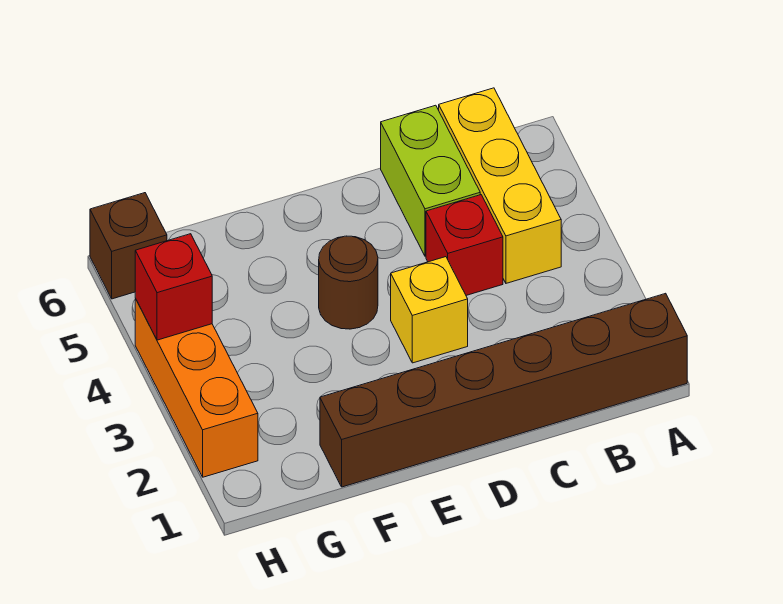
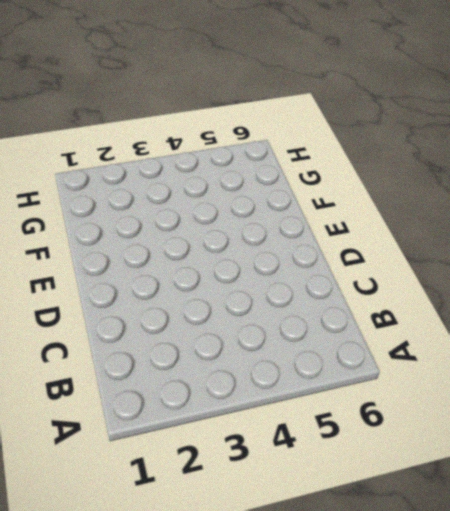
none -> brown brick A1:F1 level 1
none -> yellow brick B4:B6 level 1

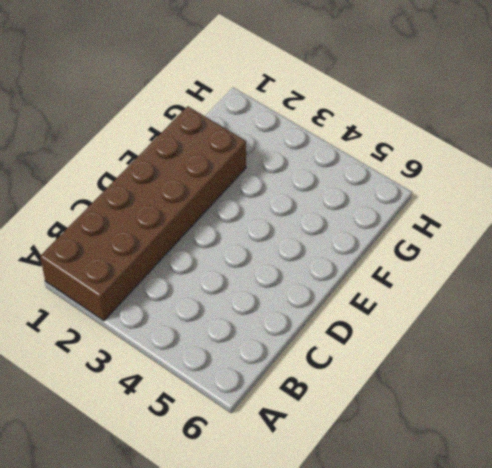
brown brick A1:F2 level 1 -> brown brick A1:F1 level 1
none -> yellow brick B4:B6 level 1
none -> red brick C4 level 1

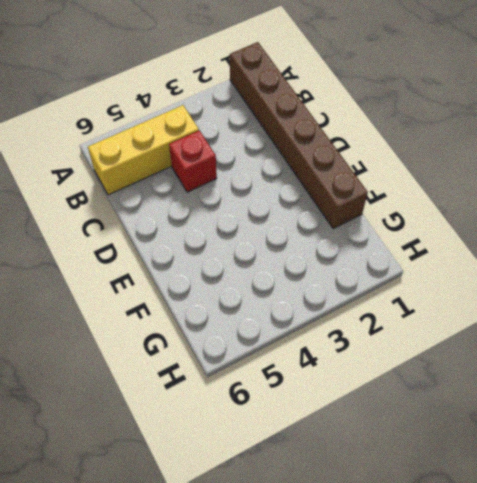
none -> lime brick C5:C6 level 1
none -> yellow brick D3 level 1

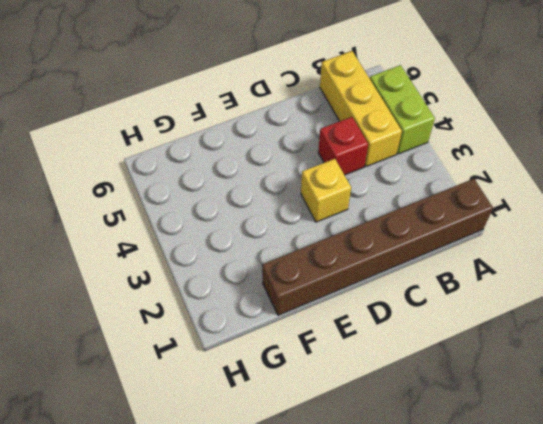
lime brick A4:A5 level 1 -> lime brick C5:C6 level 1
none -> brown round brick E4 level 1
none -> orange brick H2:H4 level 1

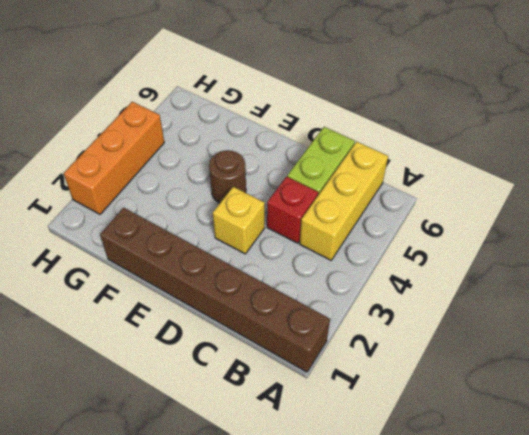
none -> brown brick H6 level 1
none -> red brick H4 level 2

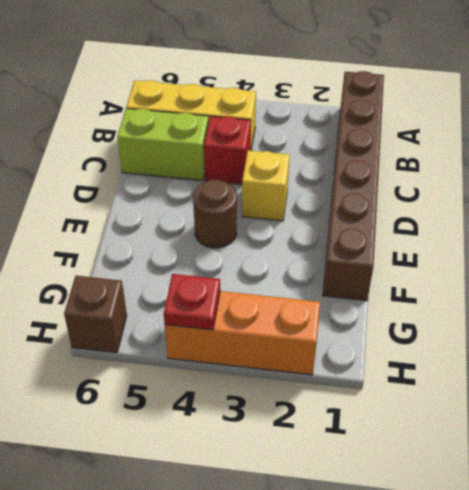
red plate H4 level 2 -> red brick H4 level 2

